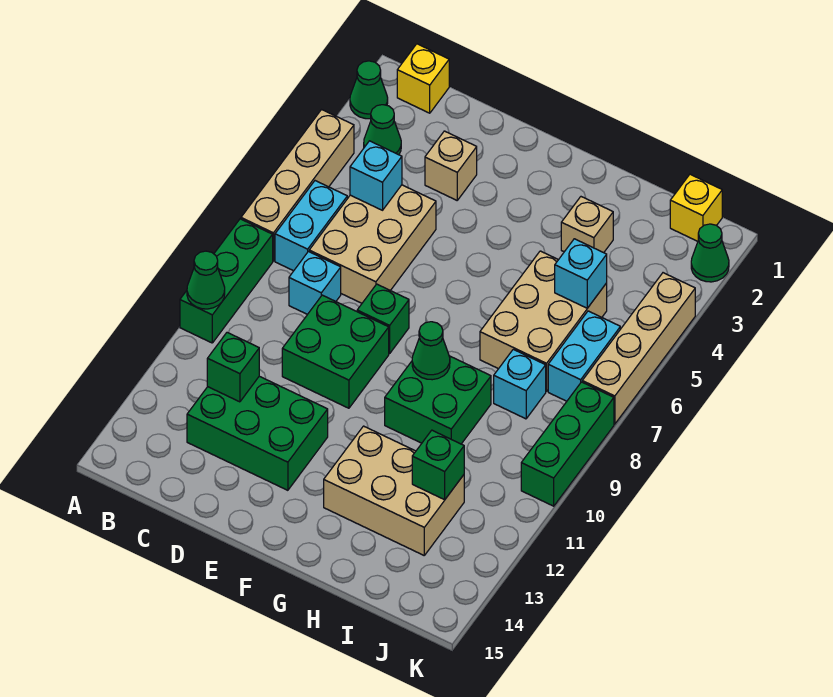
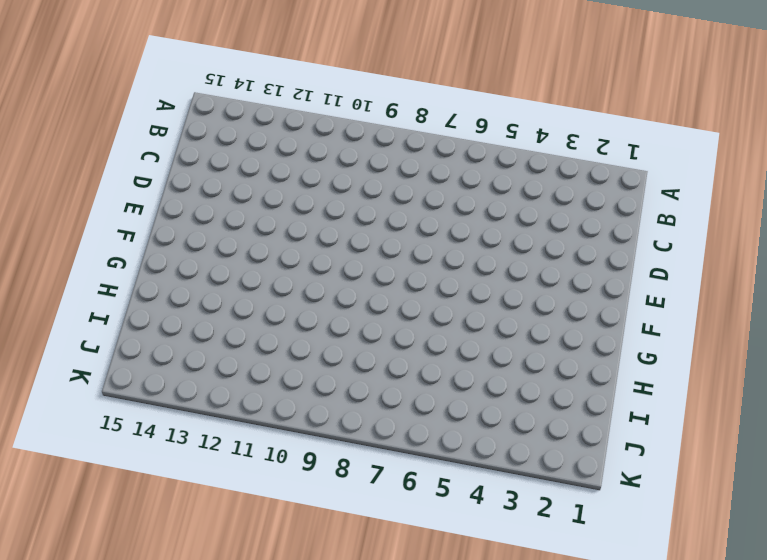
none -> green cone A2 level 1
none -> tan brick A4:A7 level 1
none -> green brick A8:A10 level 1

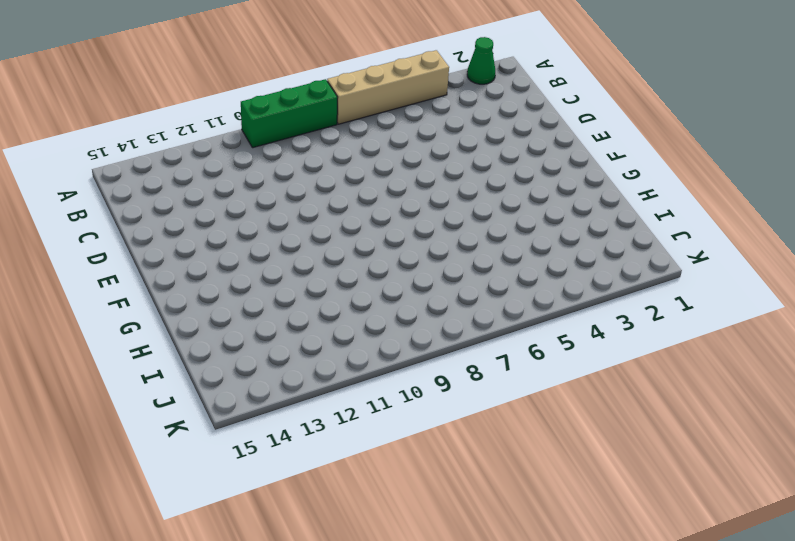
none -> yellow brick B1 level 1
none -> green cone B3 level 1
none -> cyan brick B6:B7 level 1

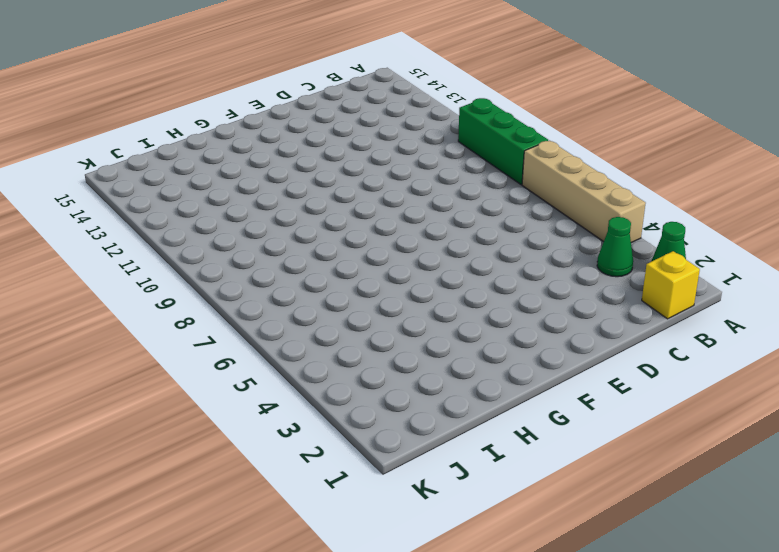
none -> cyan brick B6:B7 level 1
none -> tan brick C5:D7 level 1
none -> cyan brick C8 level 1

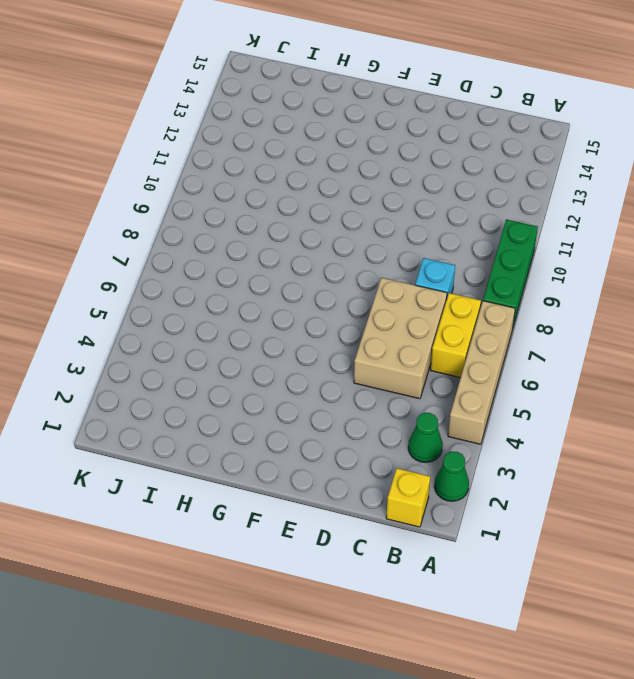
yellow brick B6:B7 level 1 -> cyan brick B6:B7 level 1
none -> green brick C12:E13 level 1
none -> tan brick D3 level 1
none -> green brick D9:E10 level 1

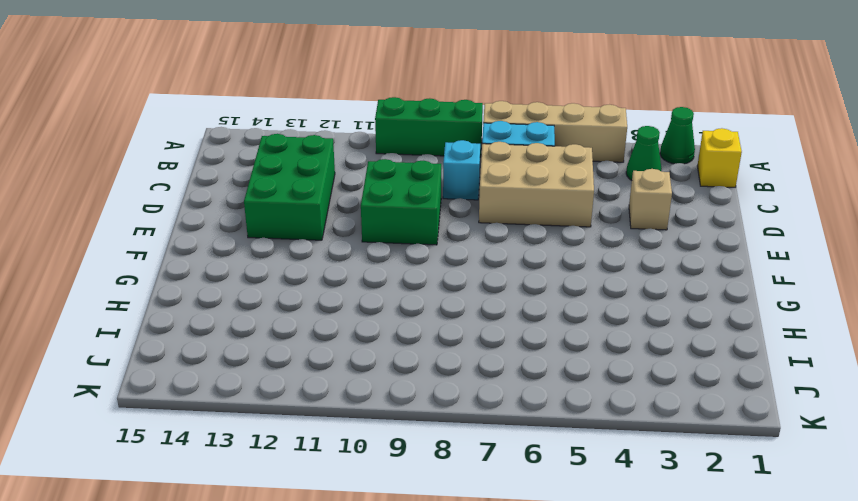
none -> green brick E8 level 1
none -> green brick G9:H10 level 1
none -> tan brick G12:I13 level 1

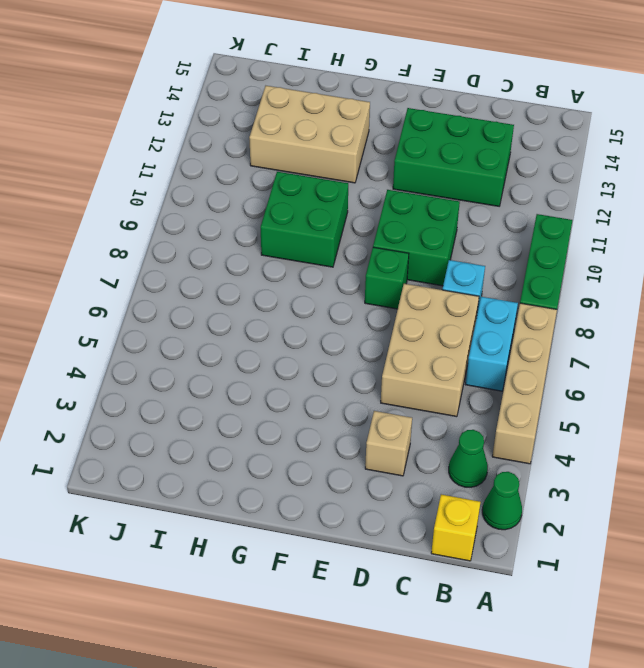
none -> tan brick H3 level 1
none -> tan brick H5:I7 level 1
none -> cyan brick I8 level 1

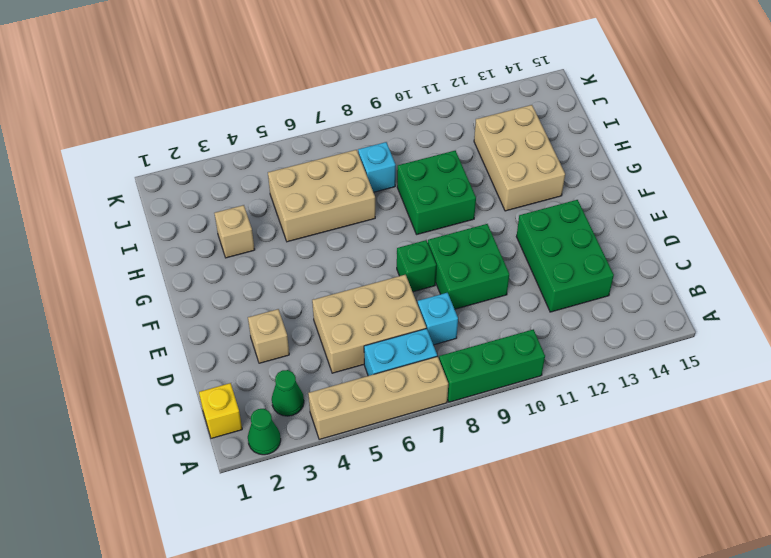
none -> yellow brick J1 level 1
none -> cyan brick J6:J7 level 1
none -> green cone K2 level 1

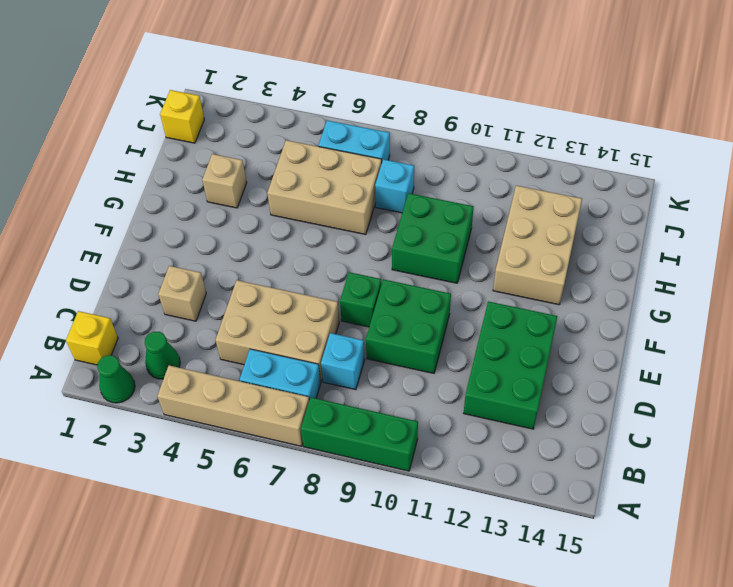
none -> green cone K2 level 1
none -> tan brick K4:K7 level 1
none -> green brick K8:K10 level 1

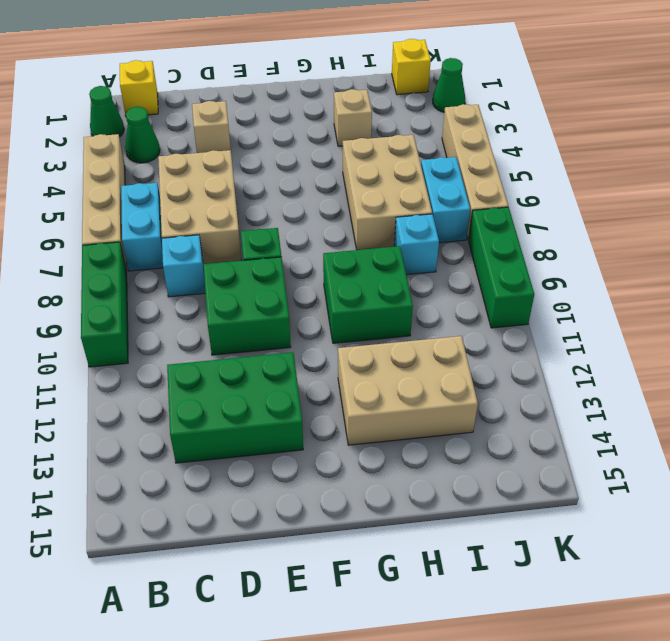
none -> green cone A10 level 2
none -> cyan brick C5 level 2
none -> green brick C12 level 2

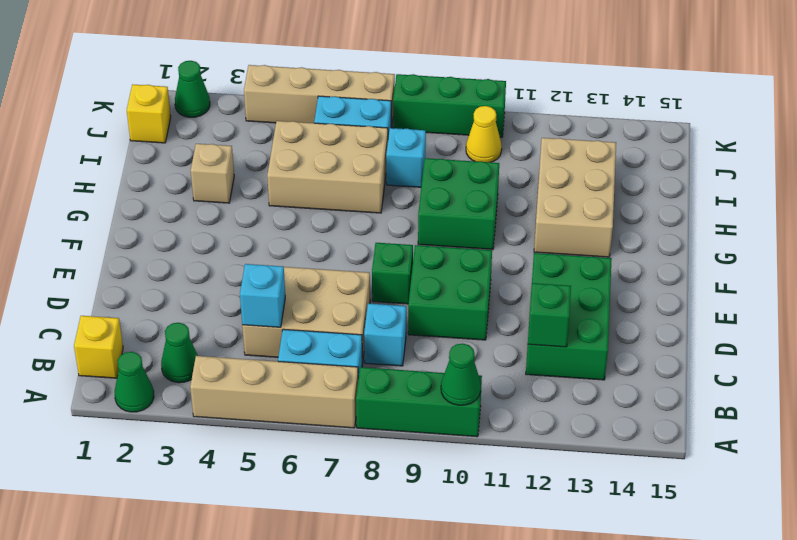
yellow cone J10 level 1 -> none
none -> tan brick D3 level 1
none -> green cone G9 level 2
none -> cyan brick I5 level 2

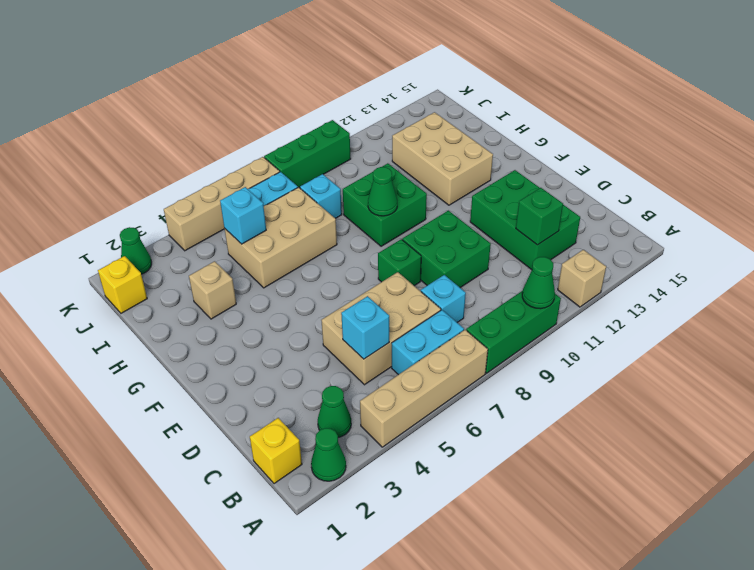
tan brick A12 level 1 -> tan brick D3 level 1
none -> green brick I12 level 2

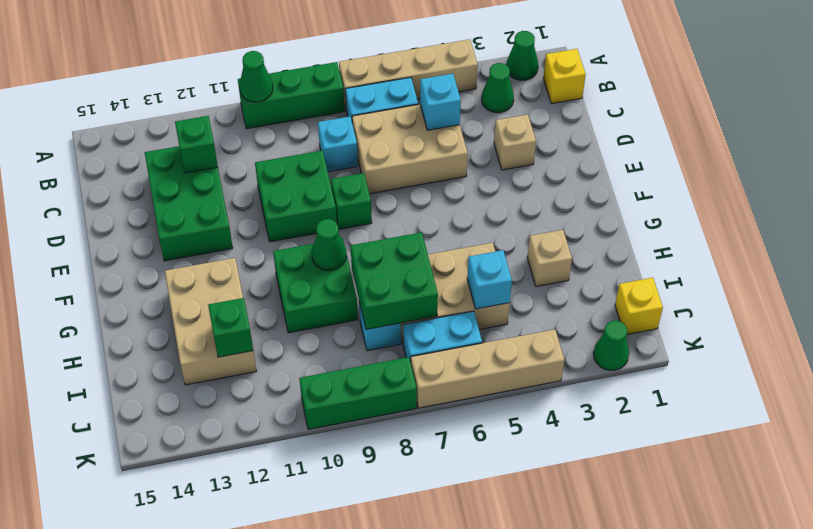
green brick H7:I8 level 2 -> none

